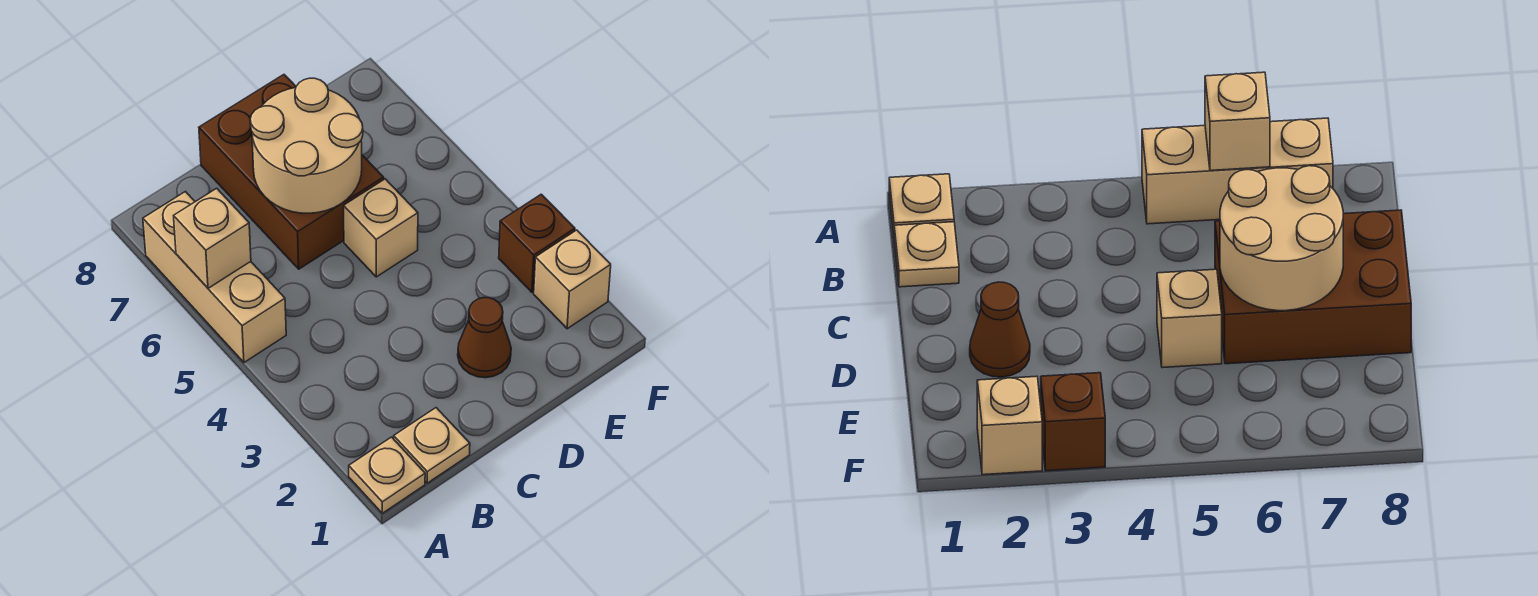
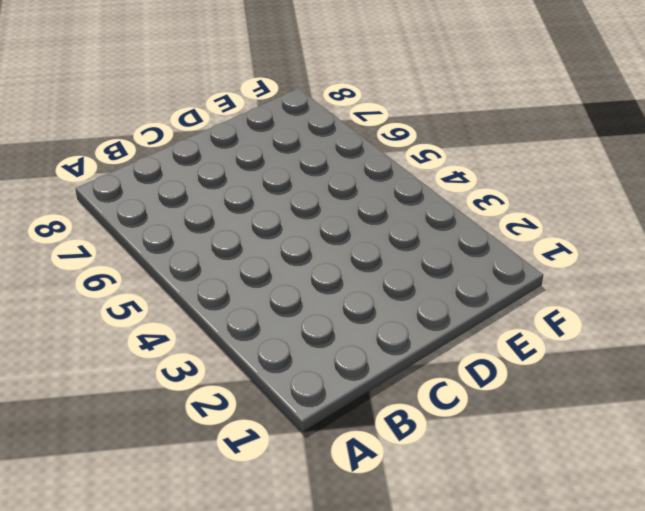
none -> tan plate A1 level 1
none -> tan brick A5:A7 level 1

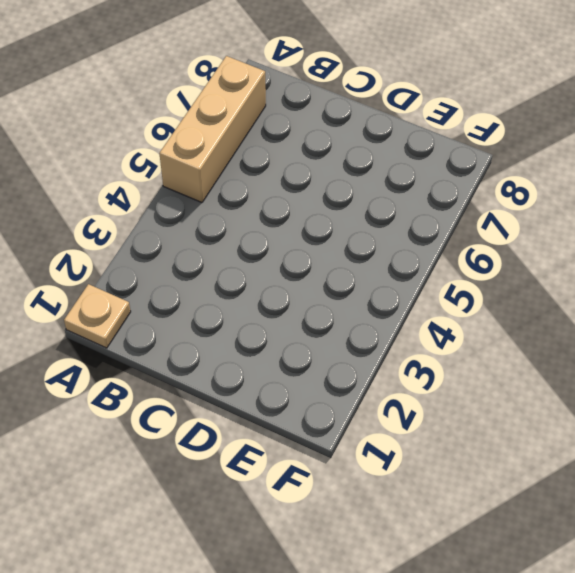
none -> tan plate B1 level 1
none -> brown brick C6:D8 level 1

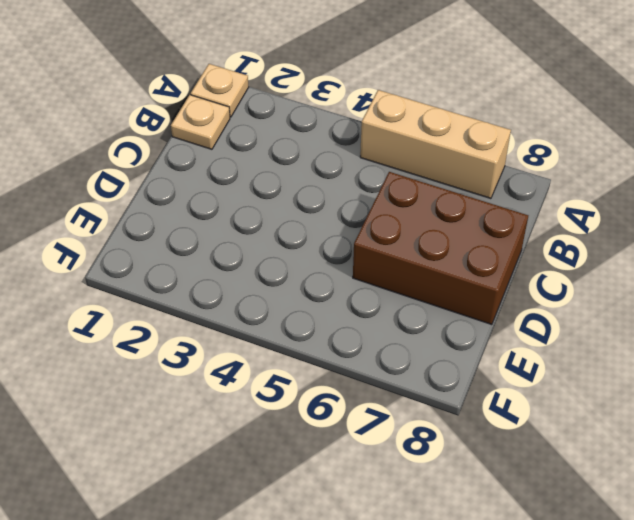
none -> brown cone D2 level 1
none -> tan brick D5 level 1

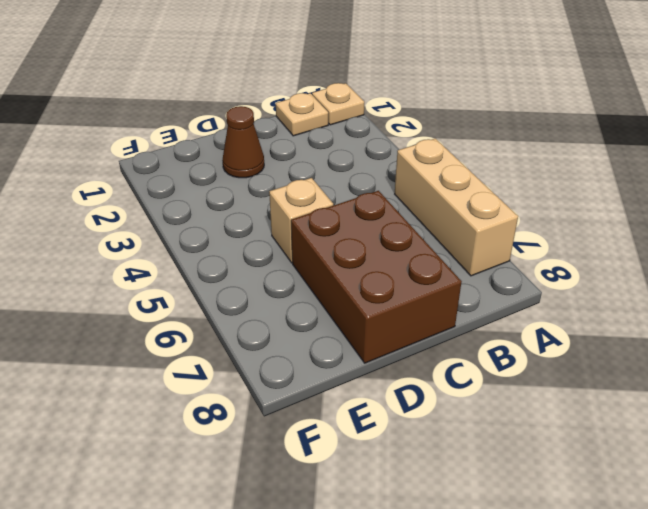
none -> tan brick F2 level 1
none -> brown brick F3 level 1

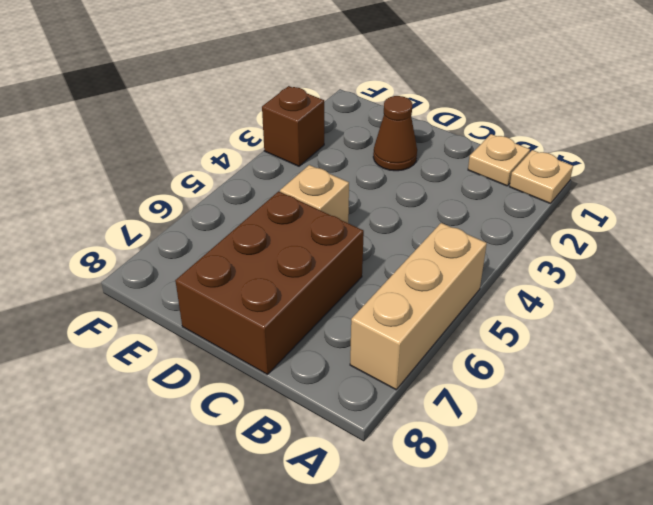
none -> tan brick F2 level 1
none -> tan brick A6 level 2

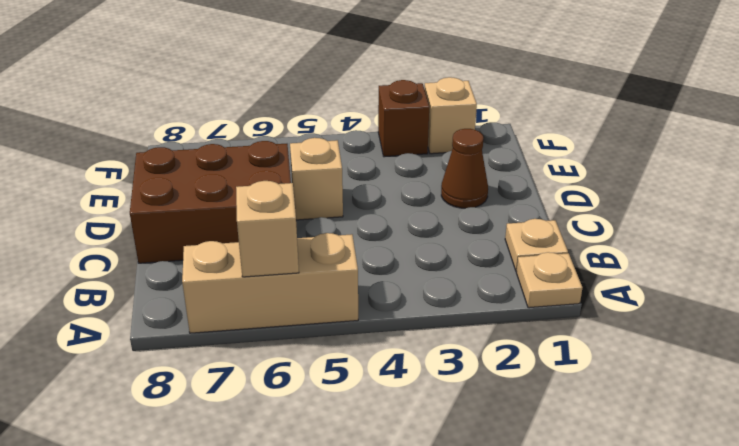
none -> tan round brick C6:D7 level 2

